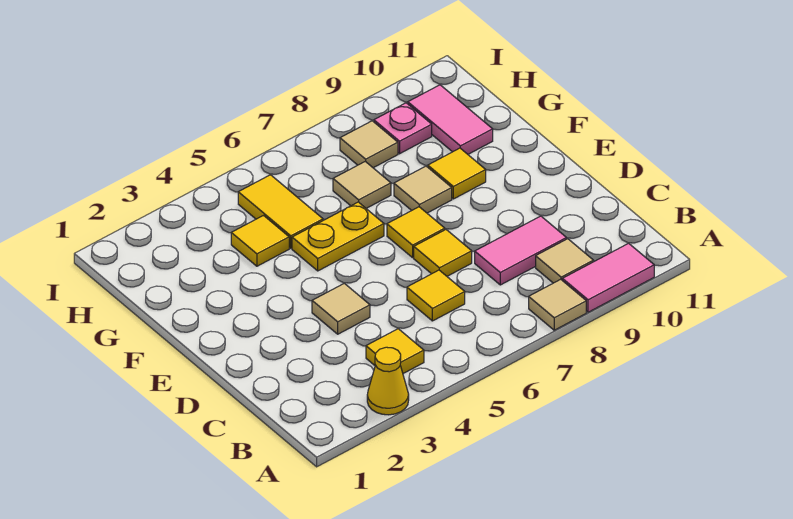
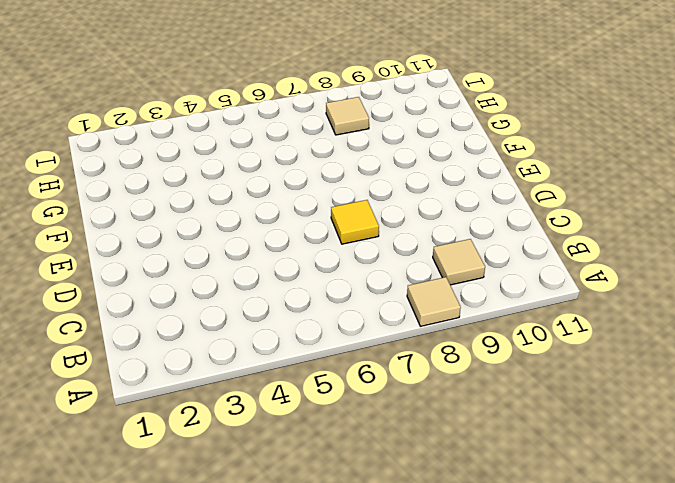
none -> yellow cone A3 level 1
none -> pink tile A9:A10 level 1
none -> yellow tile B4 level 1

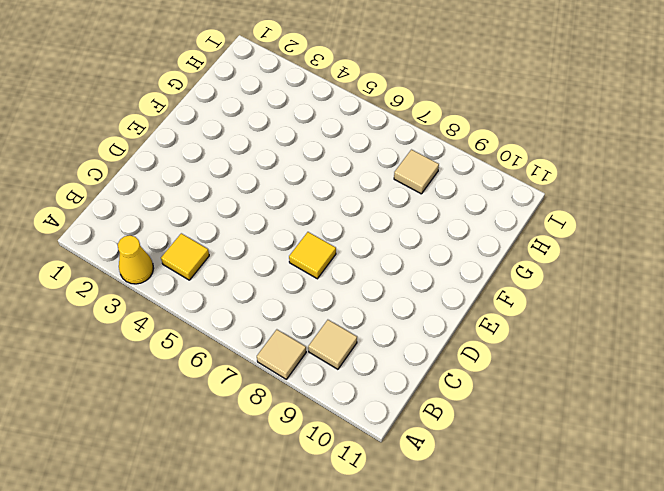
none -> pink tile A9:A10 level 1
none -> yellow tile C6 level 1
none -> pink tile C8:C9 level 1

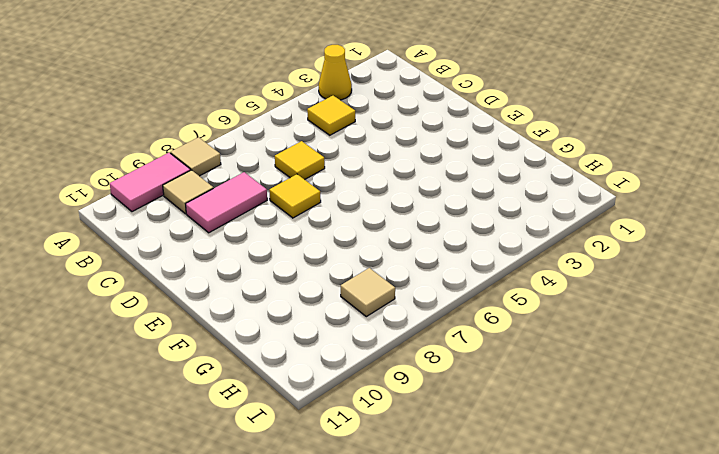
none -> tan tile D4 level 1
none -> yellow tile E7 level 1
none -> yellow plate F5:F6 level 1

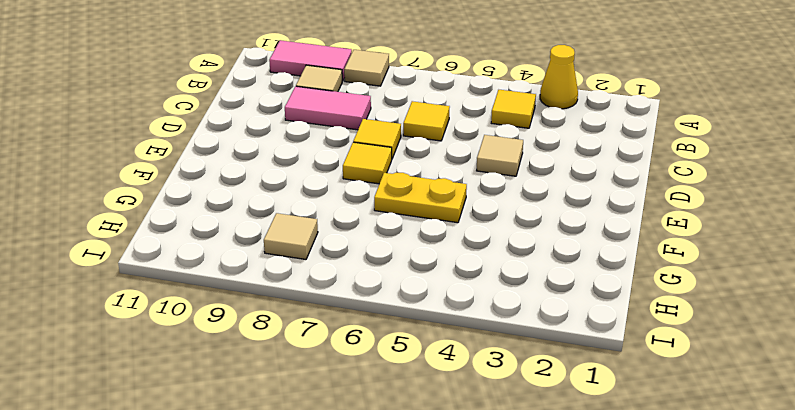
none -> tan tile F8 level 1
none -> yellow tile F9 level 1
none -> yellow tile G4 level 1

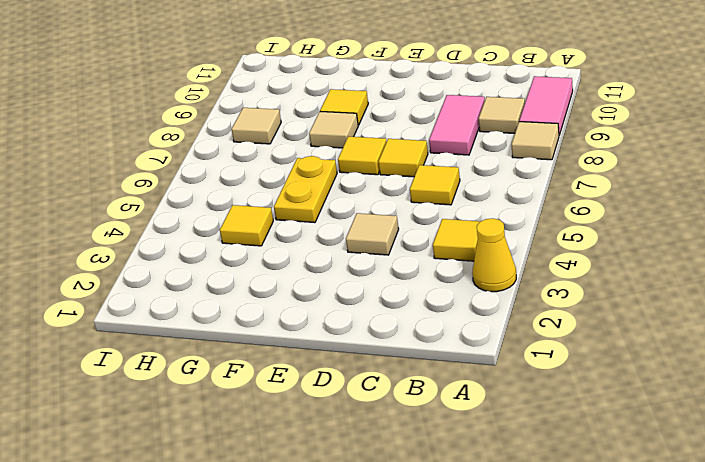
none -> yellow tile G5:H5 level 1
none -> tan tile G7 level 1
none -> pink tile G10:H10 level 1

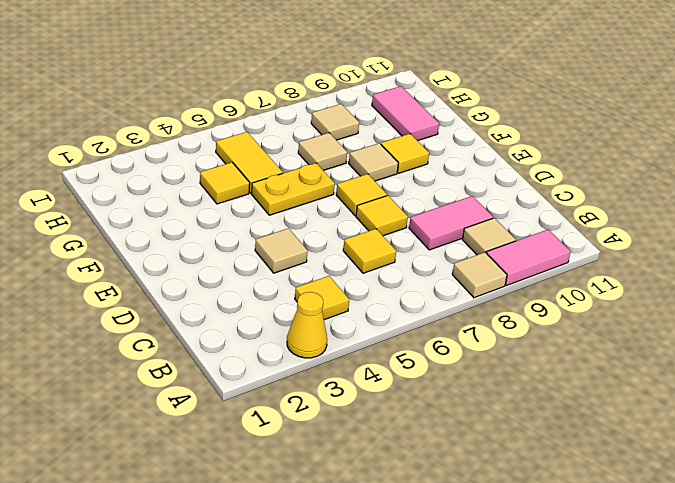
none -> pink plate H9 level 1

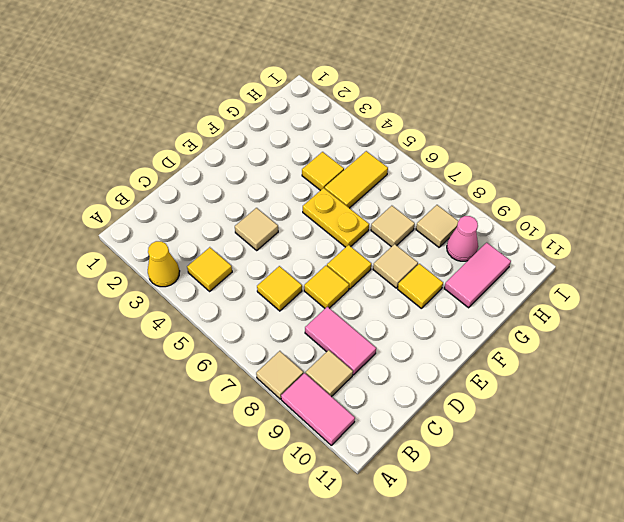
pink cone H9 level 1 -> pink plate H9 level 1

